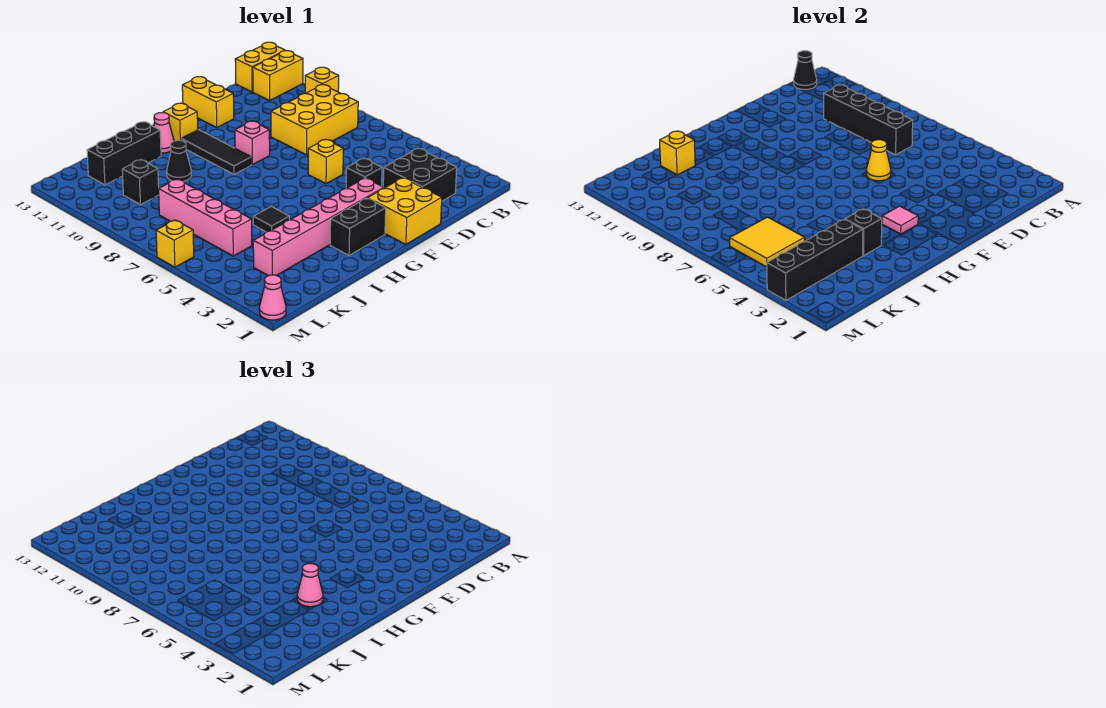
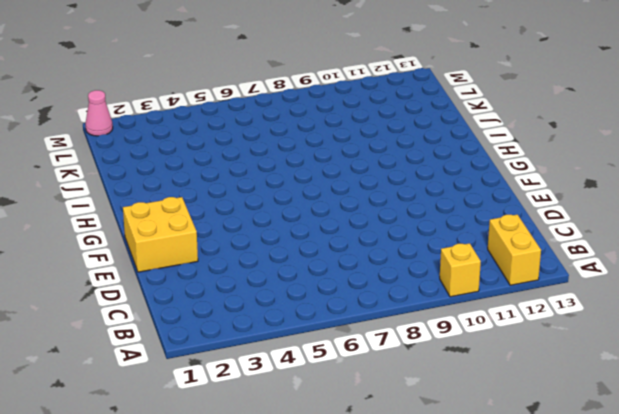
none -> yellow brick A13:B13 level 1
none -> yellow brick B8:D9 level 1
none -> black brick C2:D3 level 1
none -> black brick E4 level 1

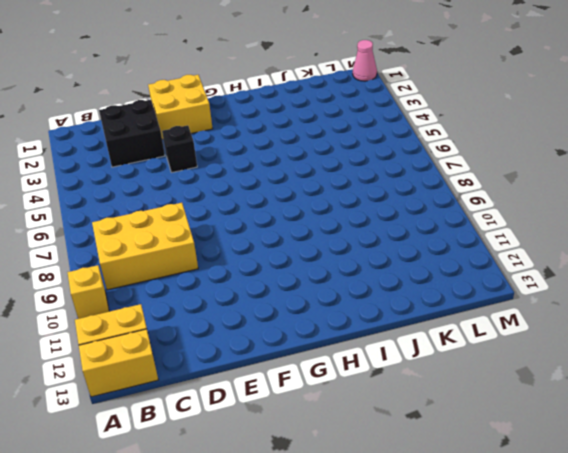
none -> yellow brick E6 level 1
none -> yellow brick E12:E13 level 1
none -> pink brick F3:K3 level 1
none -> pink brick F9 level 1

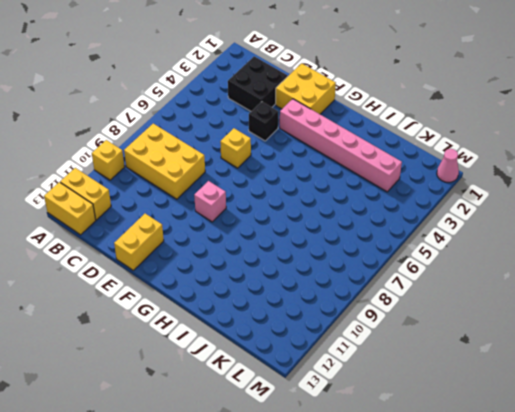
none -> black brick G2:H2 level 1
none -> black tile G9:G11 level 1
none -> yellow brick G12 level 1
none -> pink cone H12 level 1

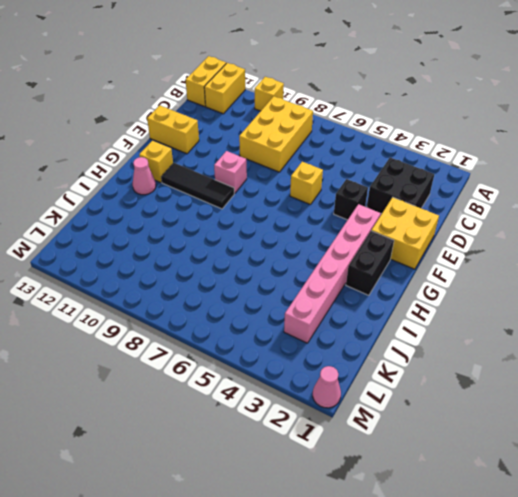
none -> black tile I5 level 1
none -> black cone I10 level 1
none -> black brick I12:K12 level 1
none -> pink brick K5:K8 level 1

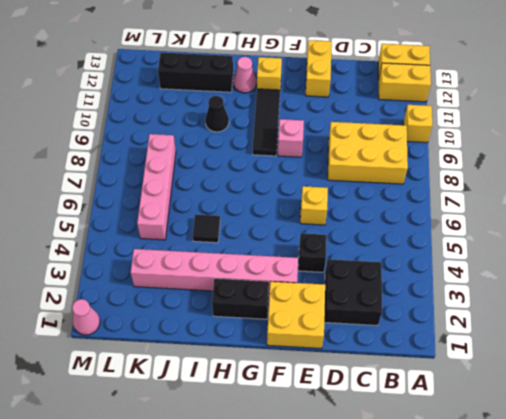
none -> black brick K10 level 1
none -> yellow brick M6 level 1
none -> black cone B13 level 2
none -> black brick C7:C10 level 2

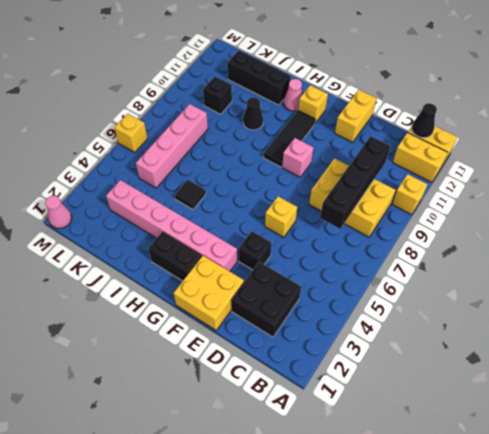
none -> yellow cone E6 level 2
none -> pink tile G3 level 2
none -> black brick I3 level 2
none -> black brick J3:M3 level 2

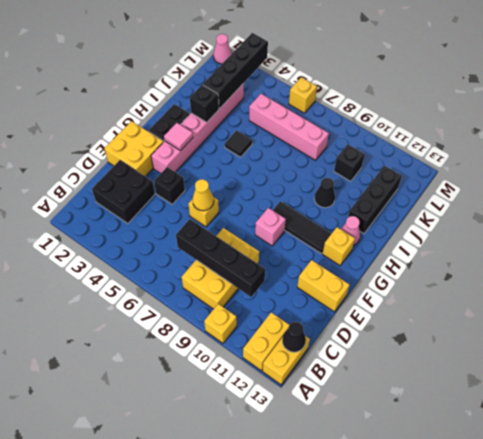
none -> yellow brick J12 level 2
none -> yellow tile K5:L6 level 2
none -> pink cone I3 level 3

